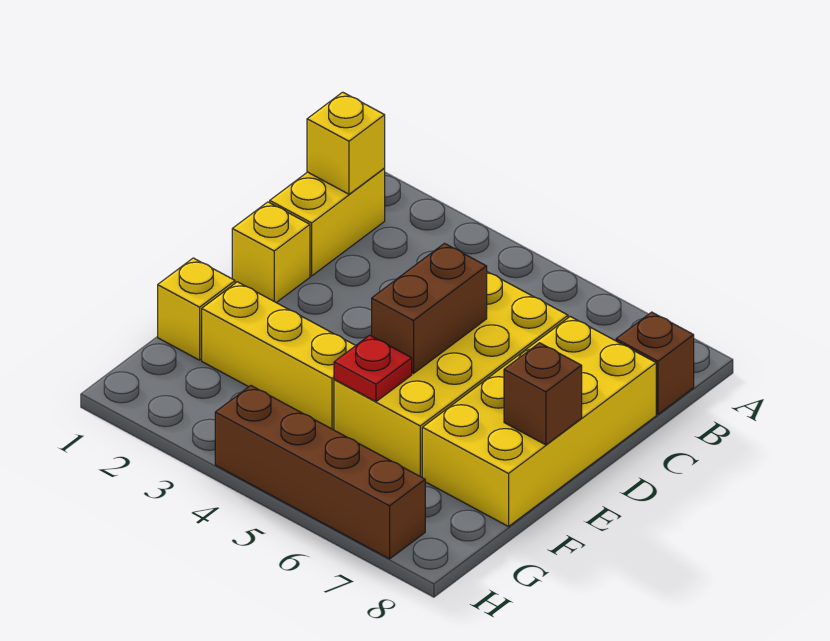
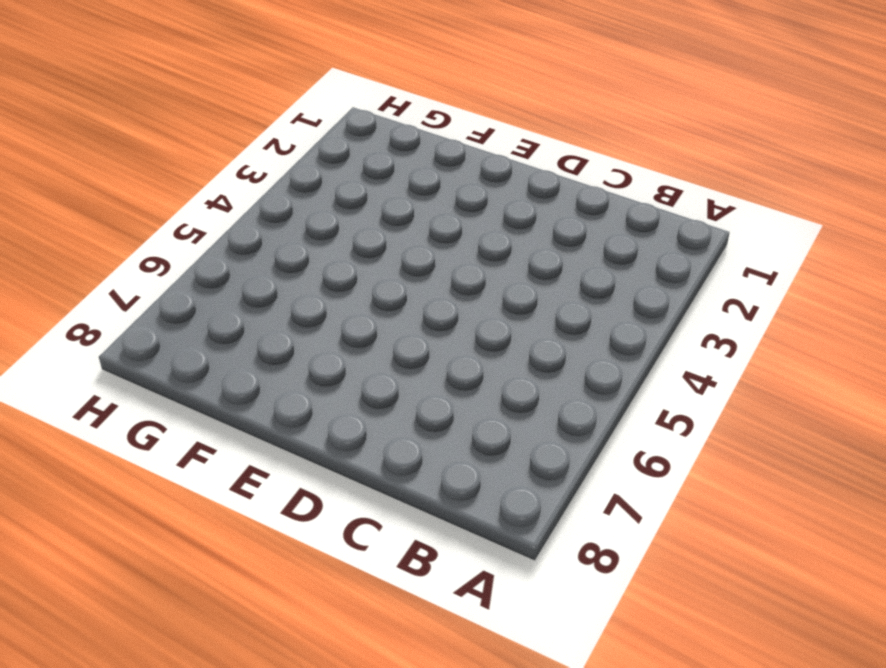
none -> yellow brick B1:C1 level 1
none -> brown brick B8 level 1
none -> yellow brick C5:F6 level 1

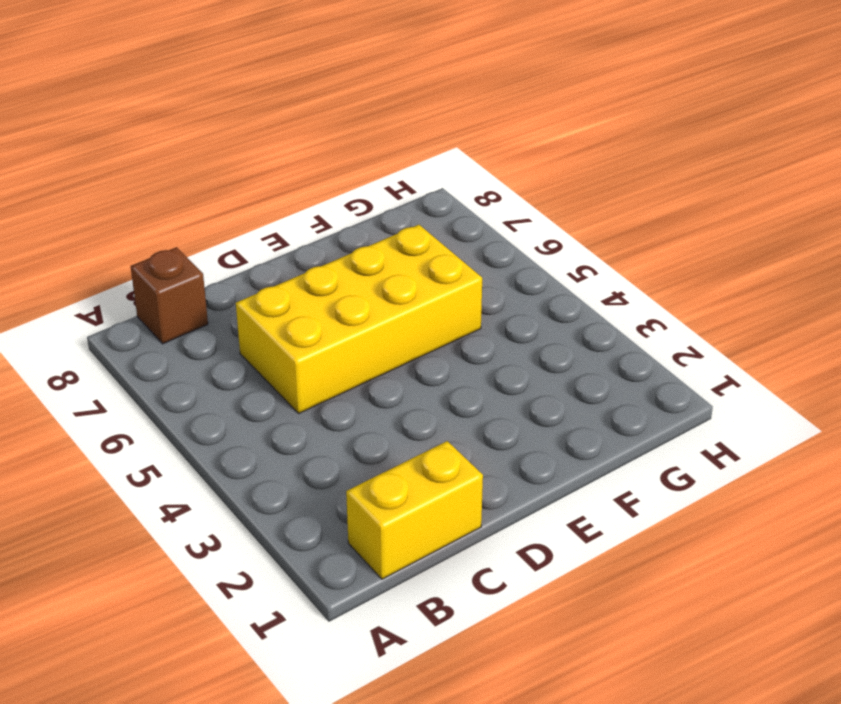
none -> yellow brick C7:F8 level 1
none -> yellow brick D1 level 1
none -> yellow brick F1 level 1

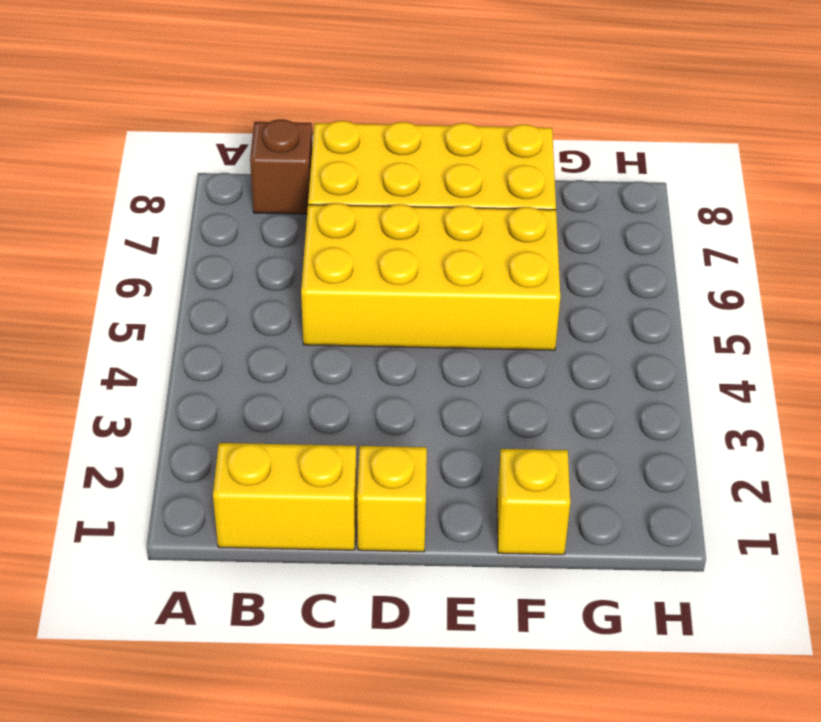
none -> yellow brick F2:F4 level 1
none -> brown brick H4:H7 level 1
none -> yellow brick B1 level 2

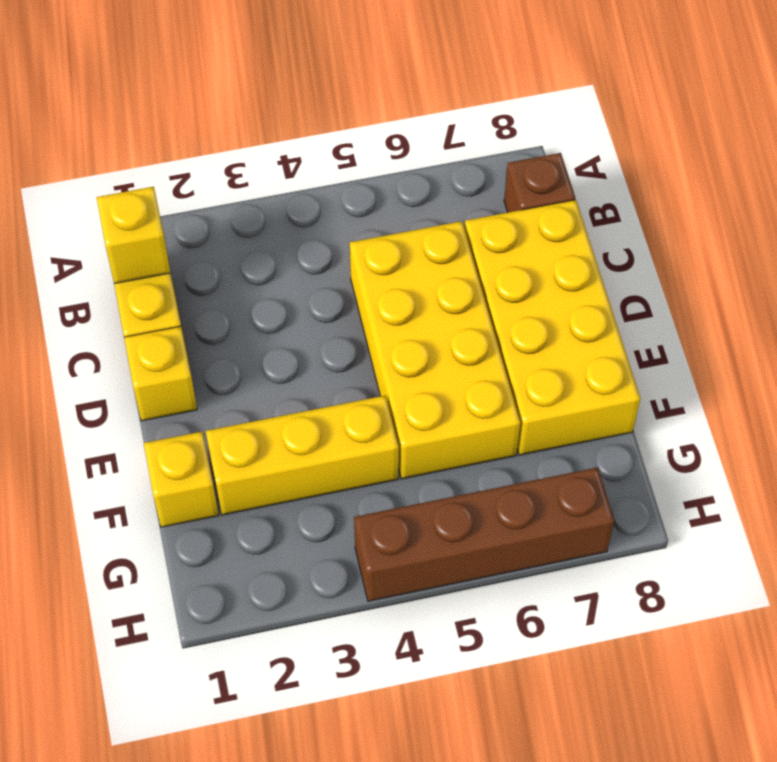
none -> brown brick D5:E5 level 2
none -> brown brick E8 level 2
none -> red plate F5 level 2

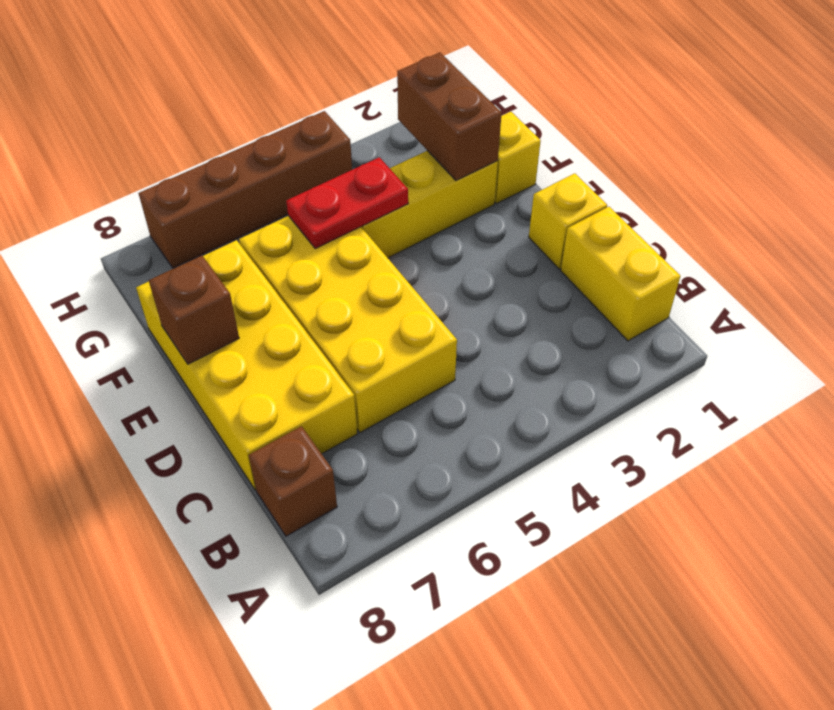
brown brick F2:G2 level 2 -> brown brick D5:E5 level 2
red plate F4:F5 level 2 -> red plate F5 level 2
none -> yellow brick B1 level 2

